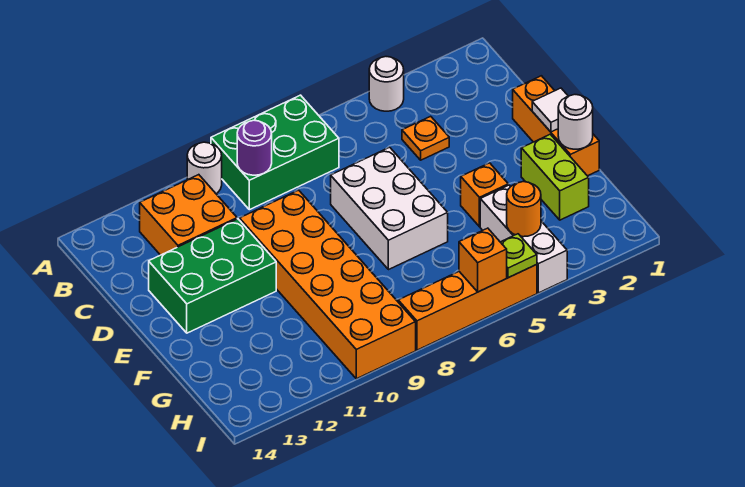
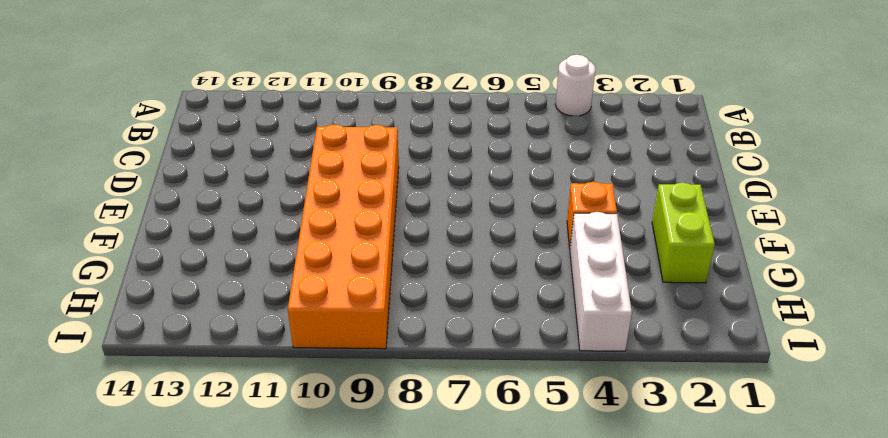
none -> green brick A7:B9 level 1
none -> white round brick A10 level 1
none -> orange brick B11:C12 level 1

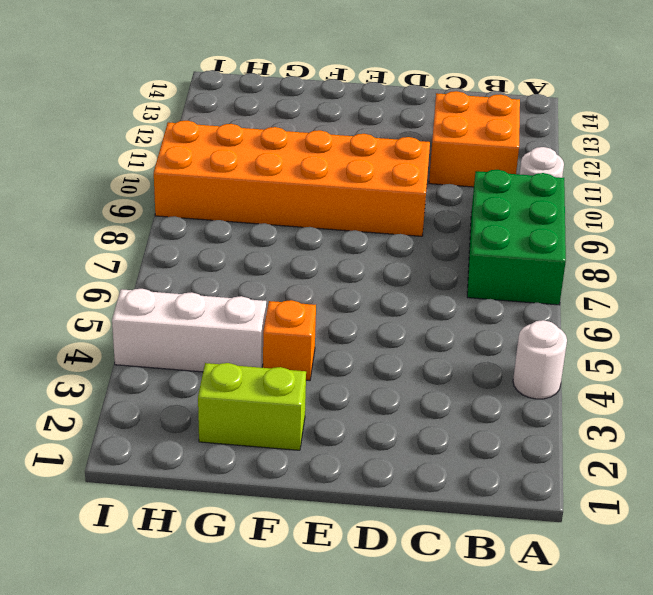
none -> orange plate C4 level 1
none -> orange brick D1:F1 level 1
none -> white brick D6:F7 level 1

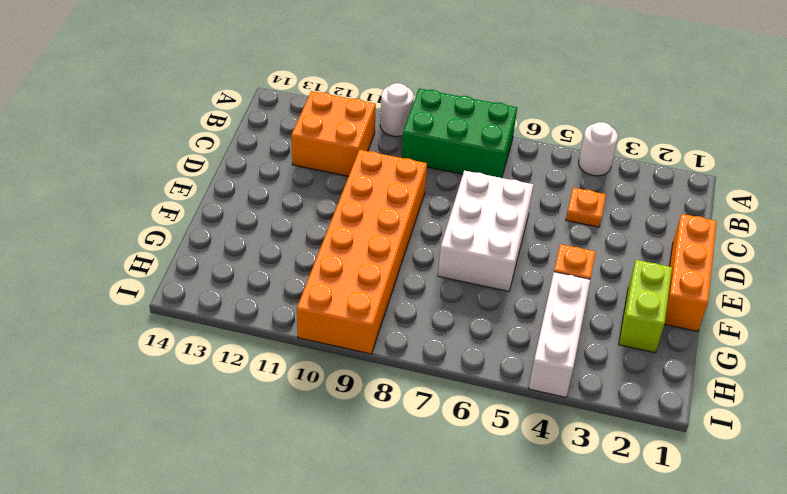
none -> green brick D11:E13 level 1
none -> orange brick I5:I8 level 1
none -> purple round brick B9 level 2

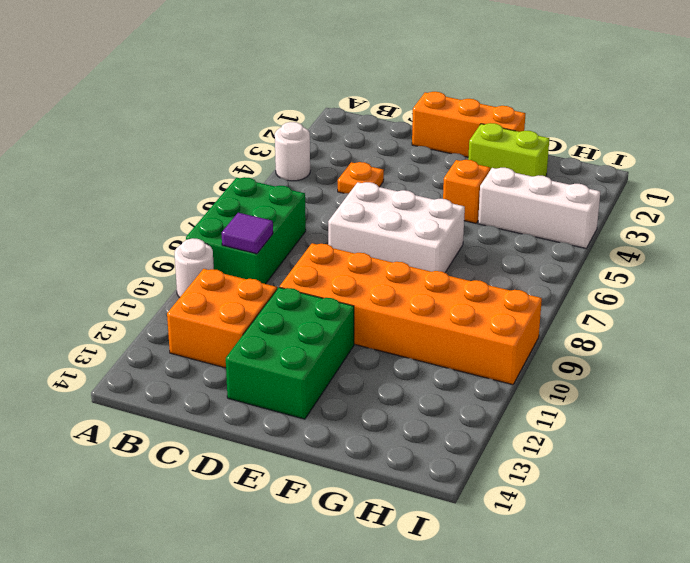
purple tile B9 level 2 -> purple round brick B9 level 2
none -> orange brick I5:I8 level 1
none -> white tile E1 level 2
none -> white round brick F1 level 2

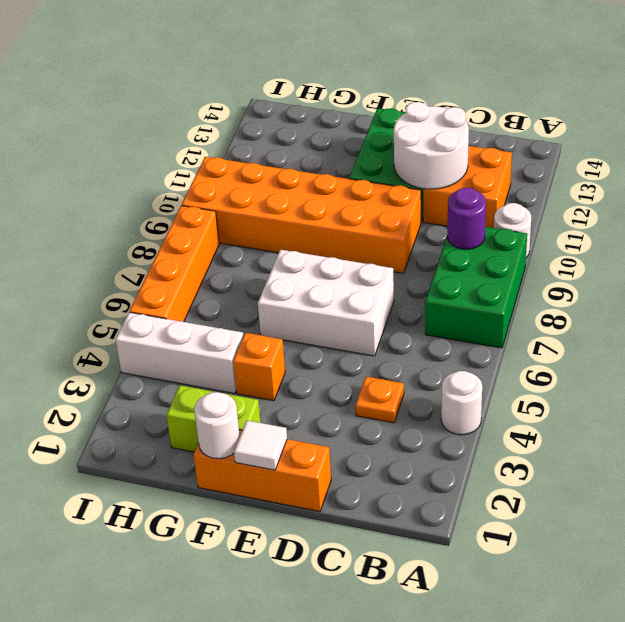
white round brick C11:D12 level 2 -> none
none -> orange round brick H4 level 2
none -> lime plate I5 level 2
none -> orange brick I6 level 2

